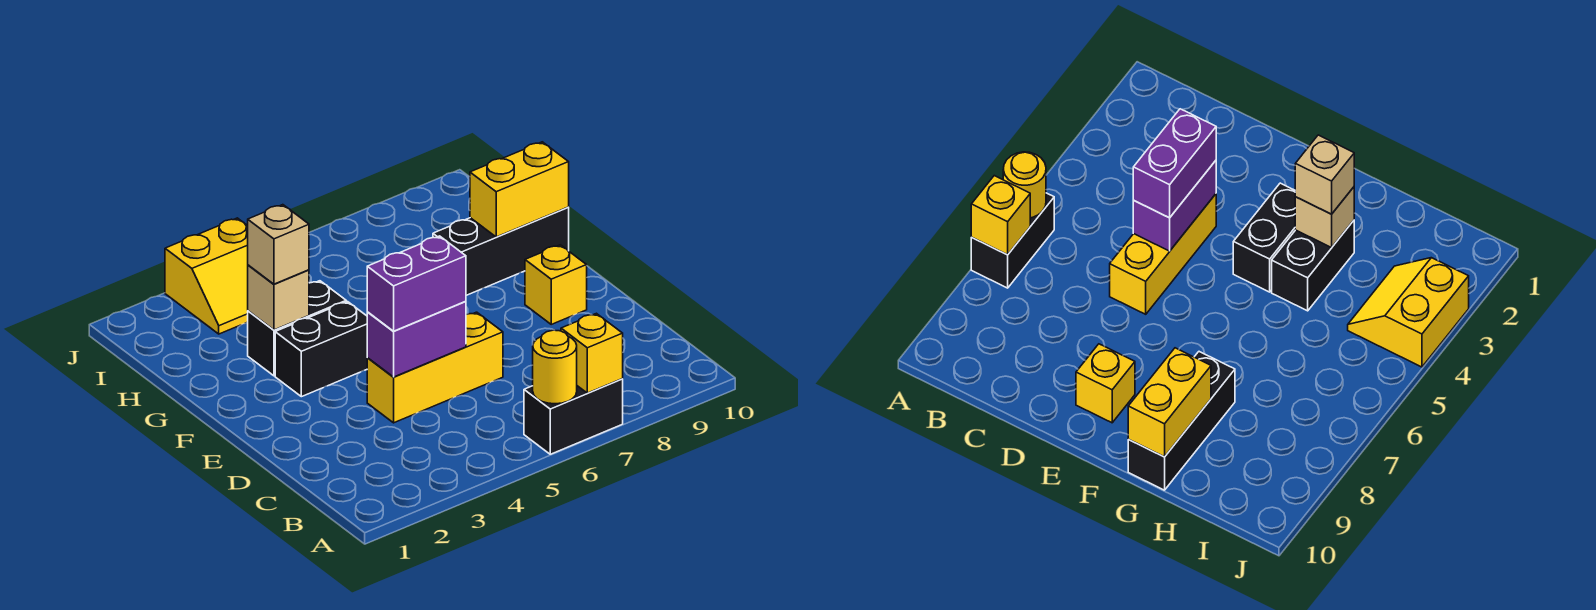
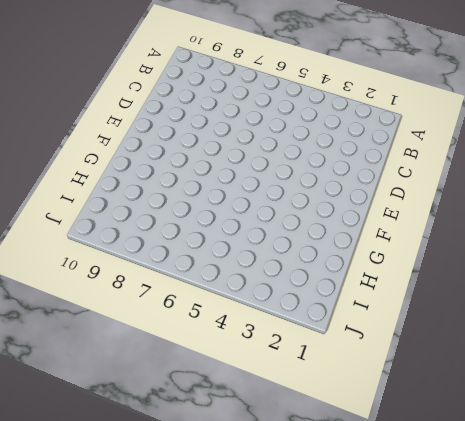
none -> black brick A6:A7 level 1
none -> yellow brick D4:D6 level 1
none -> yellow brick E9 level 1

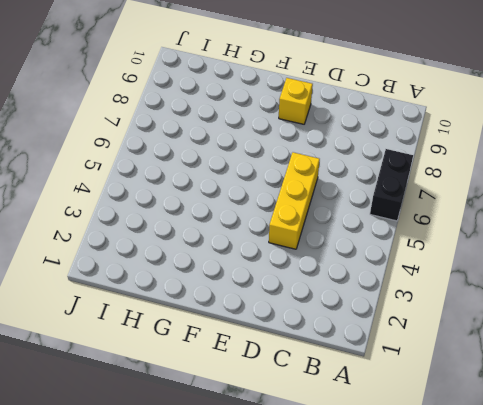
none -> black brick F3:F4 level 1
none -> black brick G3:G4 level 1
none -> black brick G8:G10 level 1

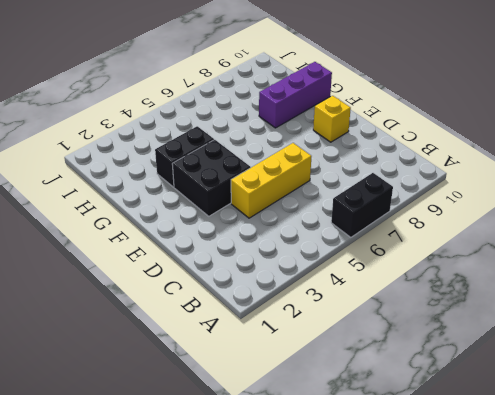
black brick E3:F4 level 1 -> black brick F3:F4 level 1
purple brick G8:G10 level 1 -> black brick G8:G10 level 1
none -> yellow slope I3:J4 level 1 top J
none -> yellow round brick A6 level 2
none -> yellow brick A7 level 2

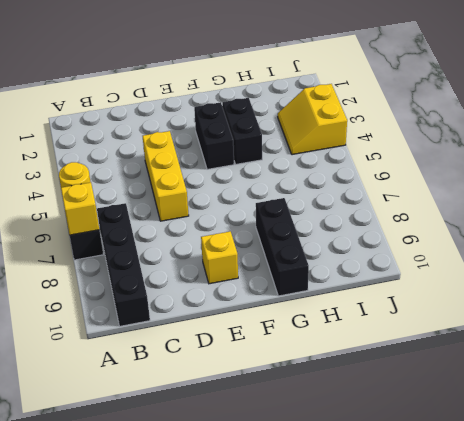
black brick B7:B10 level 1 -> none
none -> purple brick D4:D5 level 2
none -> tan brick G3 level 2
none -> yellow brick G9:G10 level 2

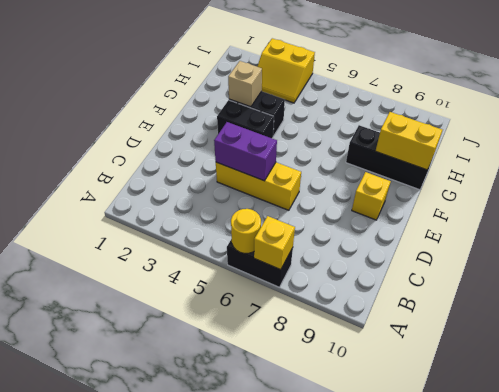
none -> purple brick D4:D5 level 3
none -> tan brick G3 level 3

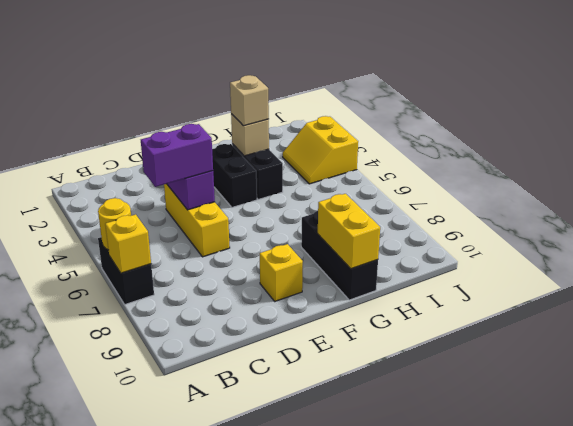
purple brick C5:D5 level 3 -> purple brick D4:D5 level 3

